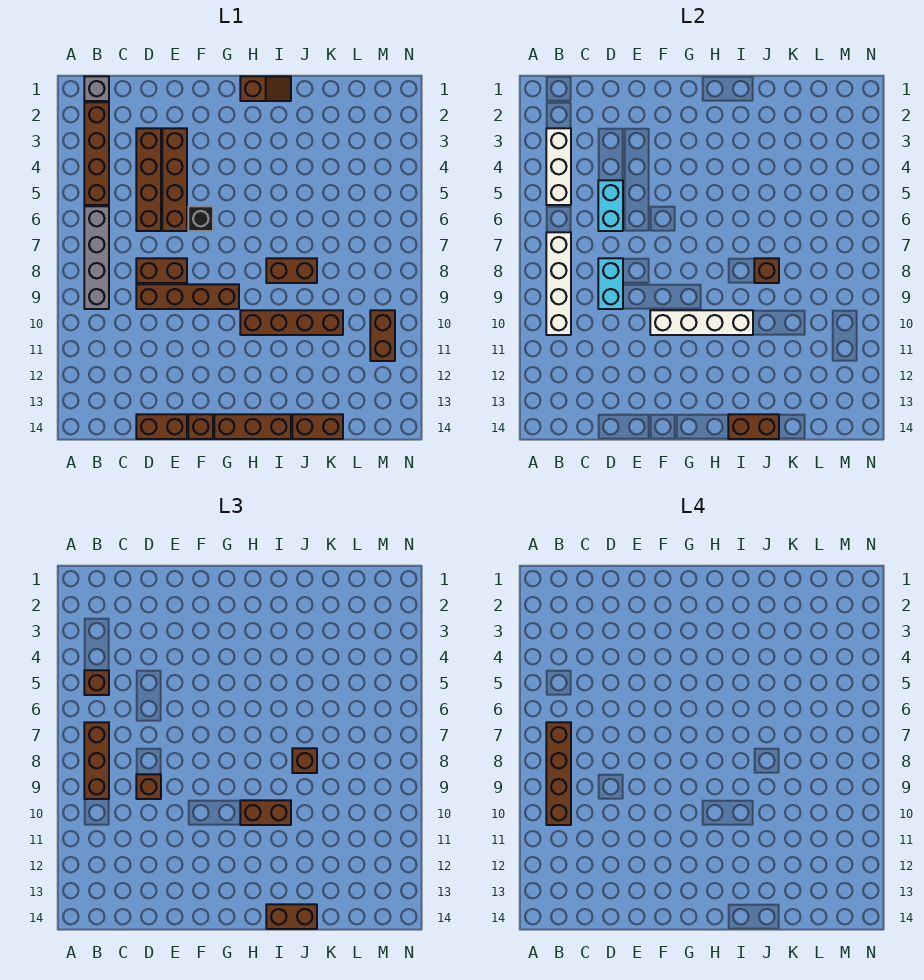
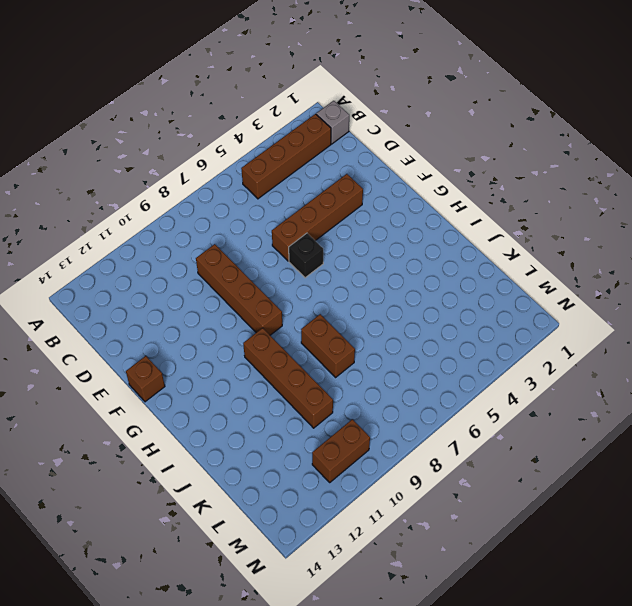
none -> grey brick B6:B9 level 1
none -> brown brick D3:D6 level 1
none -> brown brick D8:E8 level 1
none -> brown brick D14:E14 level 1

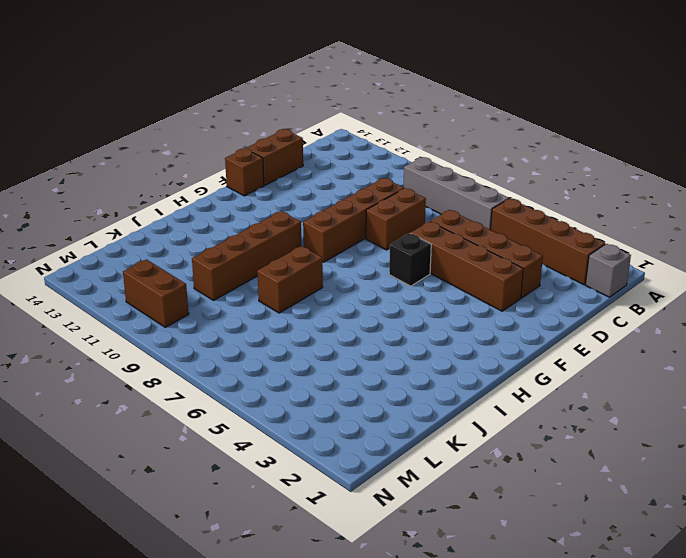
none -> brown brick G14:I14 level 1
none -> brown slope H1:I1 level 1 top H
none -> brown brick J14:K14 level 1
none -> white brick B3:B5 level 2

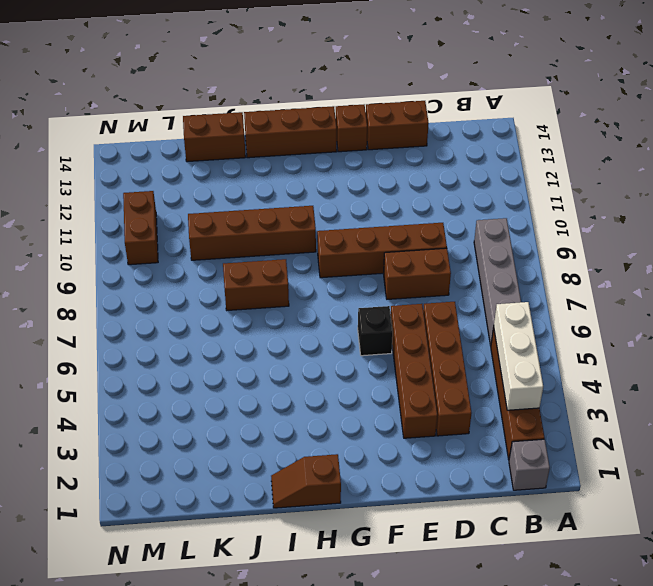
none -> white brick B7:B10 level 2
none -> cyan brick D5:D6 level 2
none -> cyan brick D8:D9 level 2
none -> white brick F10:I10 level 2

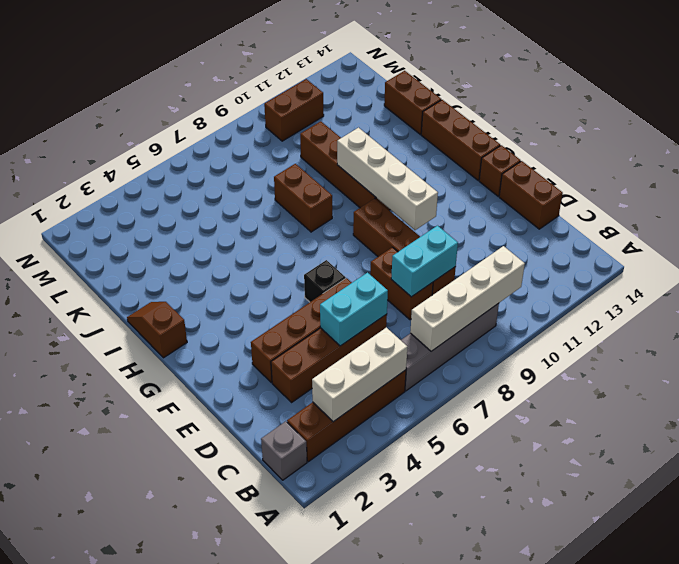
none -> brown brick I14:J14 level 2
none -> brown brick J8 level 2
none -> brown brick B5 level 3
none -> brown brick B7:B9 level 3

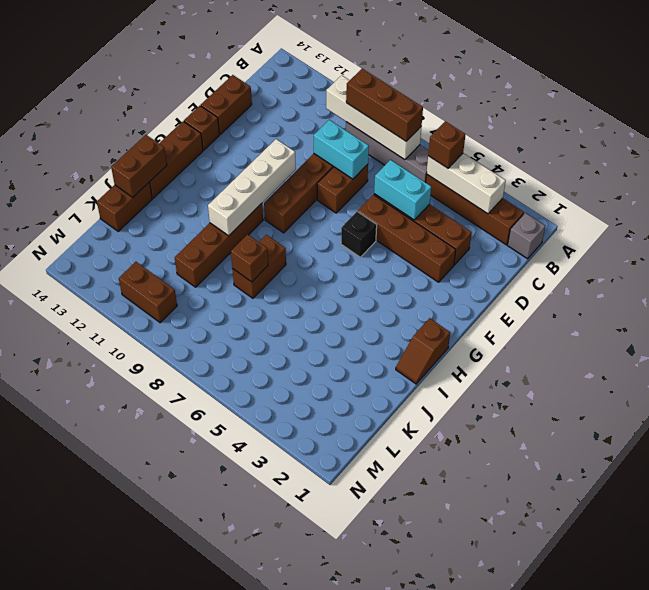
none -> brown brick D9 level 3
none -> brown brick H10:I10 level 3
none -> brown brick I14:J14 level 3
none -> brown brick J8 level 3

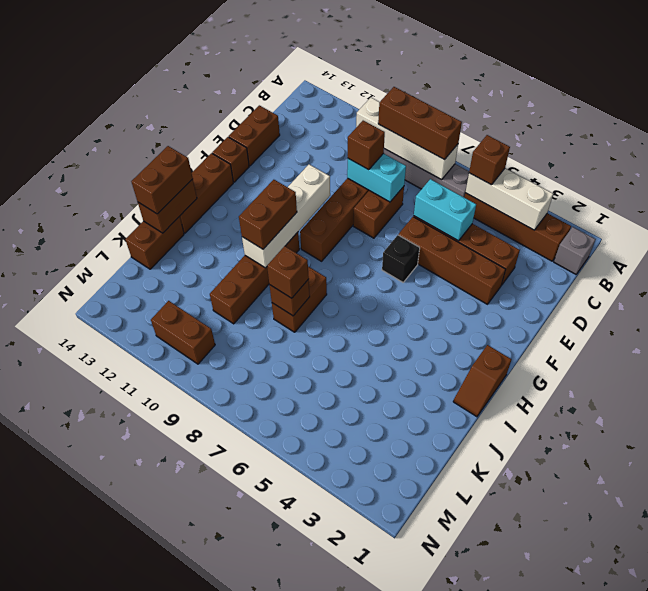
none -> brown brick B7:B10 level 4

